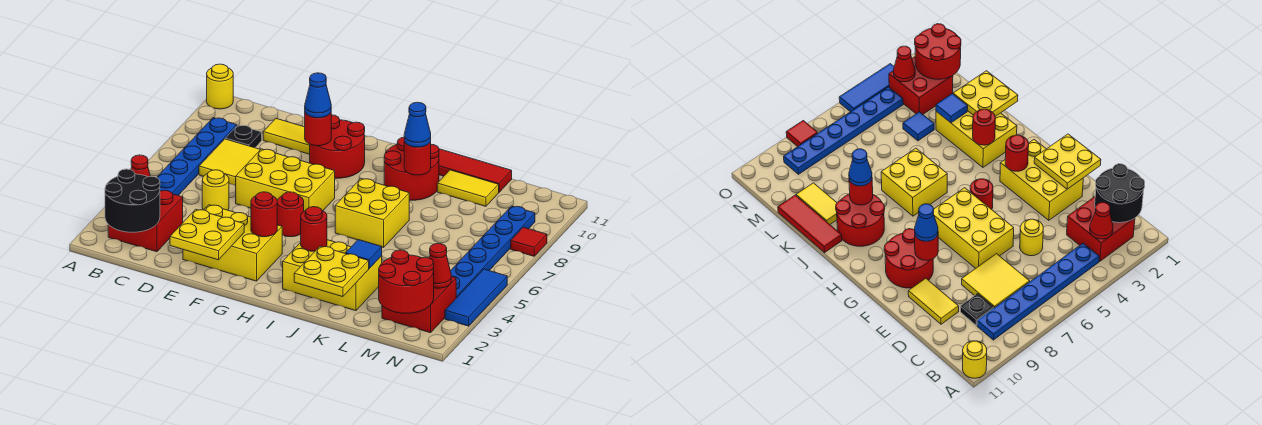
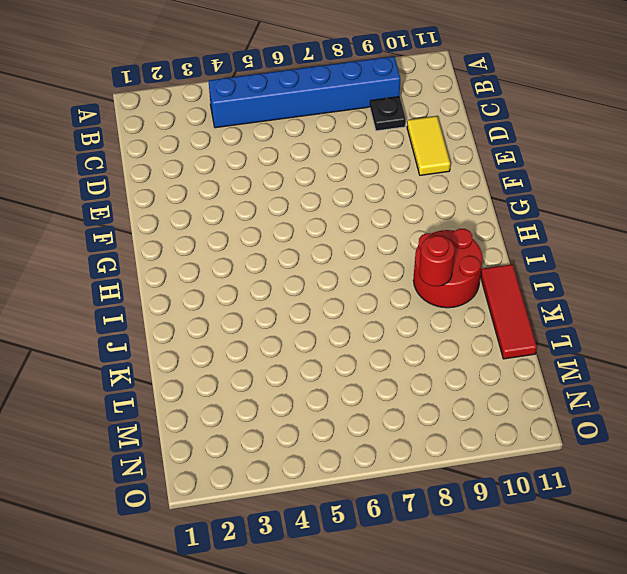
blue brick B4:B9 level 1 -> blue plate B4:B9 level 1
none -> yellow round brick A11 level 1
none -> red brick B2:C3 level 1
none -> yellow tile C7:D8 level 1
none -> yellow round brick D5 level 1

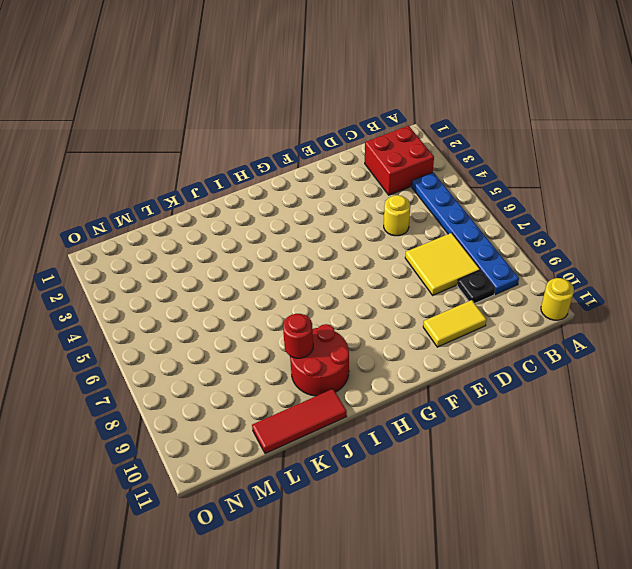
none -> yellow brick E2:G3 level 1
none -> yellow brick E6:G7 level 1
none -> red round brick F9:G10 level 1
none -> red round brick G5 level 1

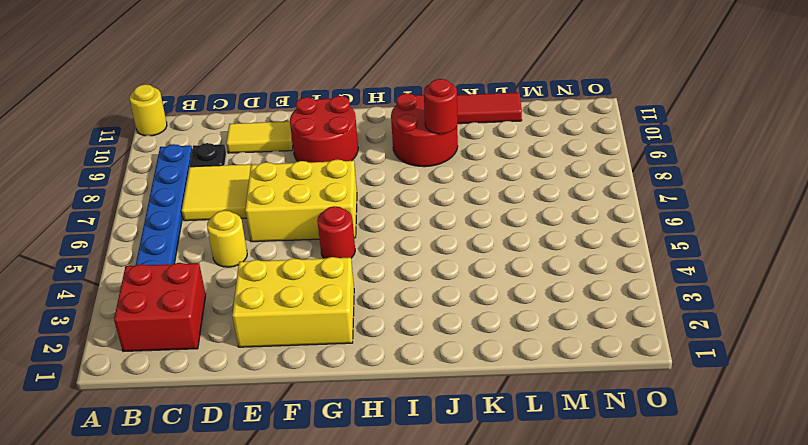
none -> yellow brick I2:K3 level 1
none -> yellow brick I6:J7 level 1
none -> yellow tile K10:L10 level 1
none -> blue tile L4 level 1

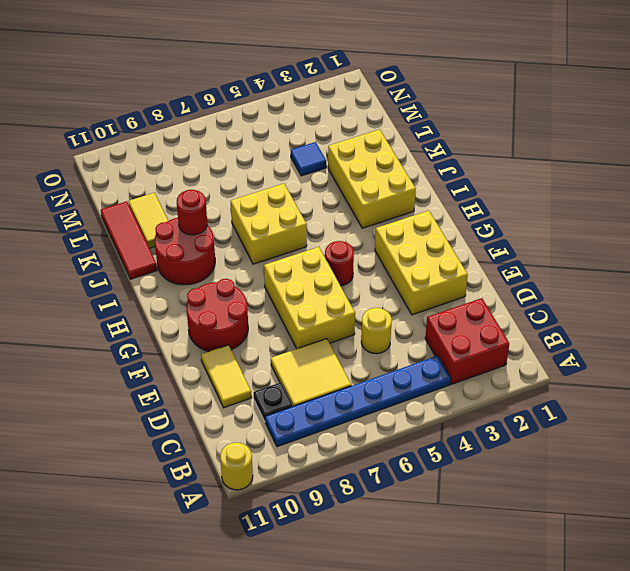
none -> red brick M2:N3 level 1
none -> blue plate N4:N9 level 1
none -> blue tile O3:O5 level 1
none -> red tile O8 level 1

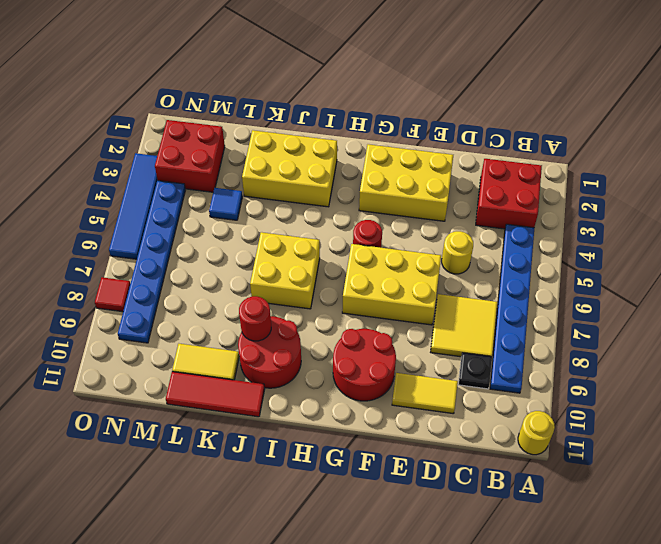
blue tile O3:O6 level 1 -> blue tile O3:O5 level 1
none -> black round brick B1:C2 level 2
none -> red cone B3 level 2
none -> yellow plate E1:F2 level 2
none -> red round brick F9 level 2

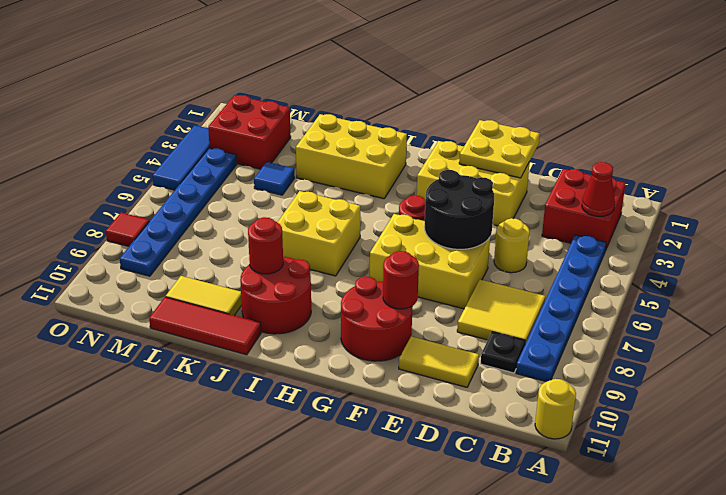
black round brick E5:F6 level 2 -> black round brick B1:C2 level 2
none -> red round brick G3 level 2
none -> red round brick I3 level 2
none -> yellow plate J1:K2 level 2
none -> blue tile K3 level 2

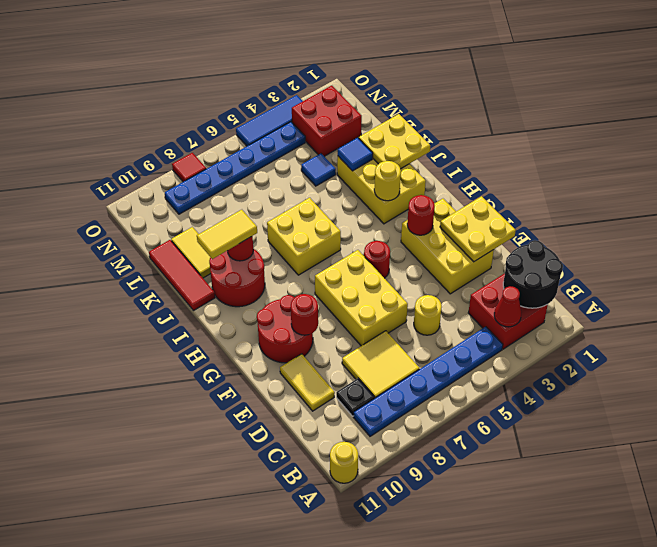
yellow round brick I3 level 2 -> red round brick I3 level 2
yellow tile J9:J10 level 3 -> blue cone J9 level 3
none -> red round brick M1:N2 level 2
none -> red cone N3 level 2
none -> blue cone F9 level 3

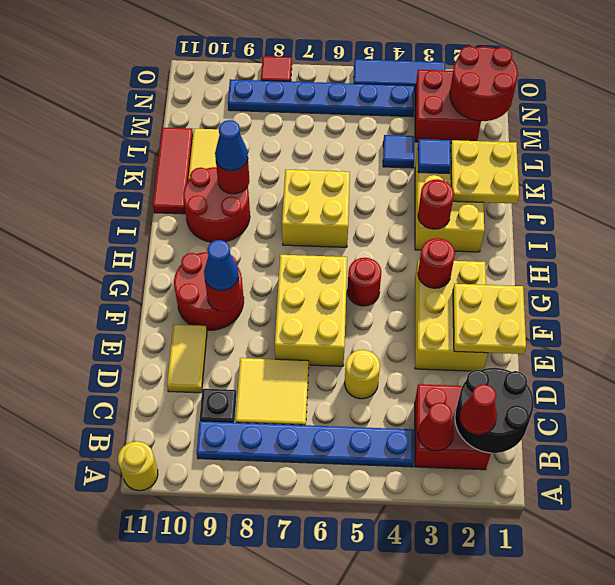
red cone B2 level 3 -> red cone N3 level 2

